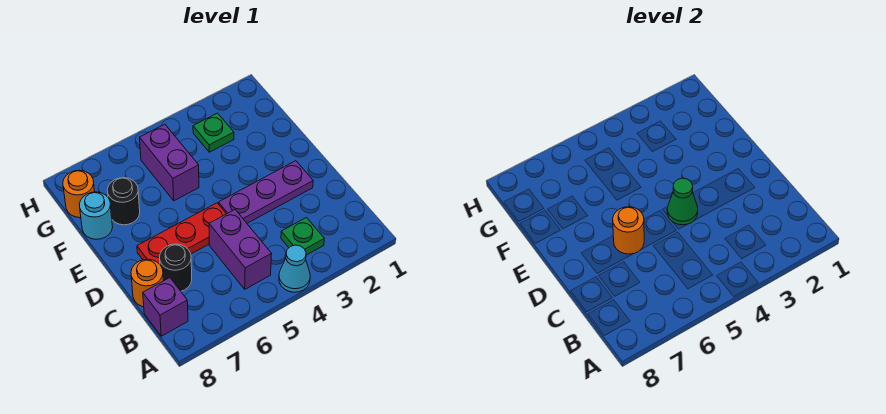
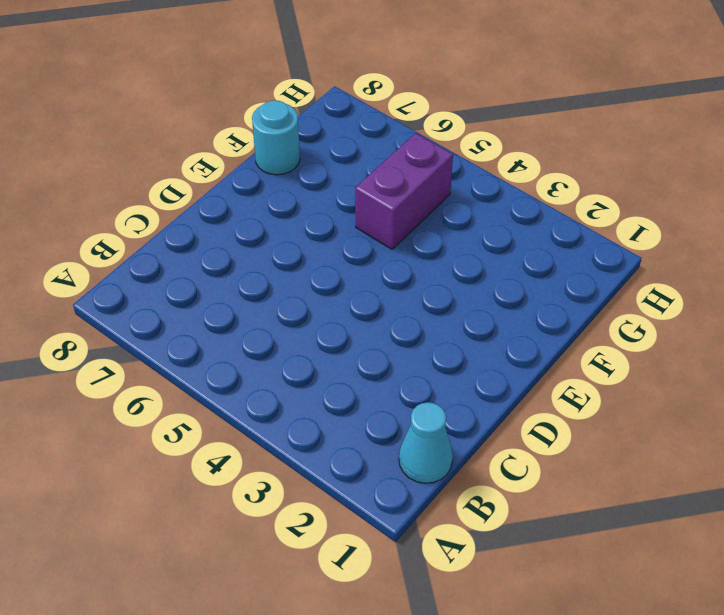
cyan cone B1 level 1 -> cyan cone A4 level 1
none -> green plate B3 level 1
none -> purple brick B5:C5 level 1
none -> purple brick B8 level 1

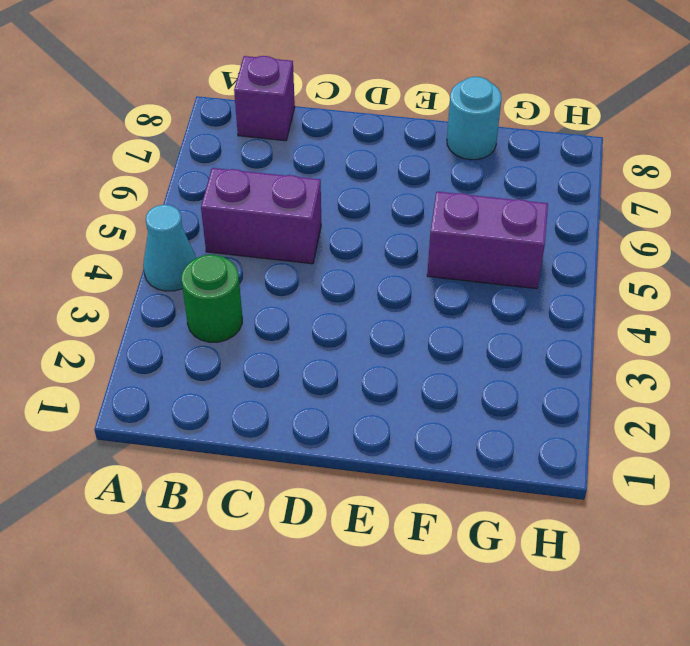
green round brick B3 level 1 -> green plate B3 level 1
none -> black round brick C7 level 1
none -> orange round brick C8 level 1
none -> purple plate D2:D4 level 1

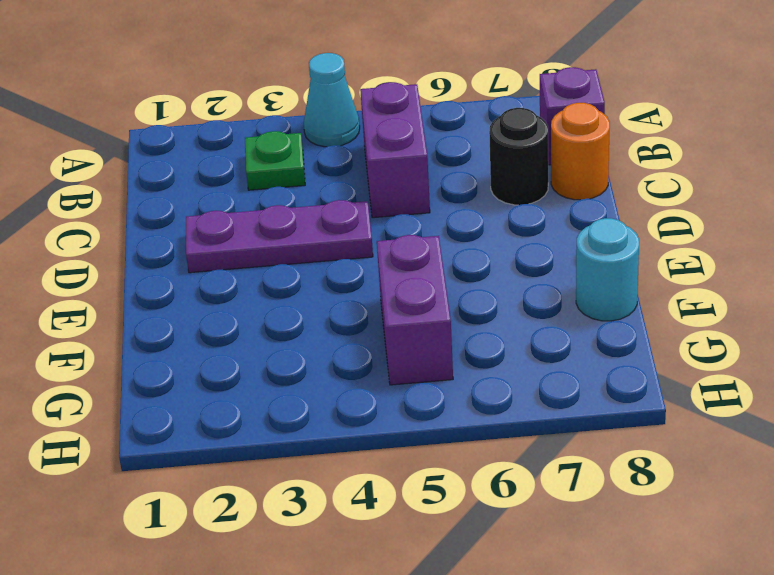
none -> red plate D5:D7 level 1
none -> black round brick F7 level 1
none -> green plate G3 level 1

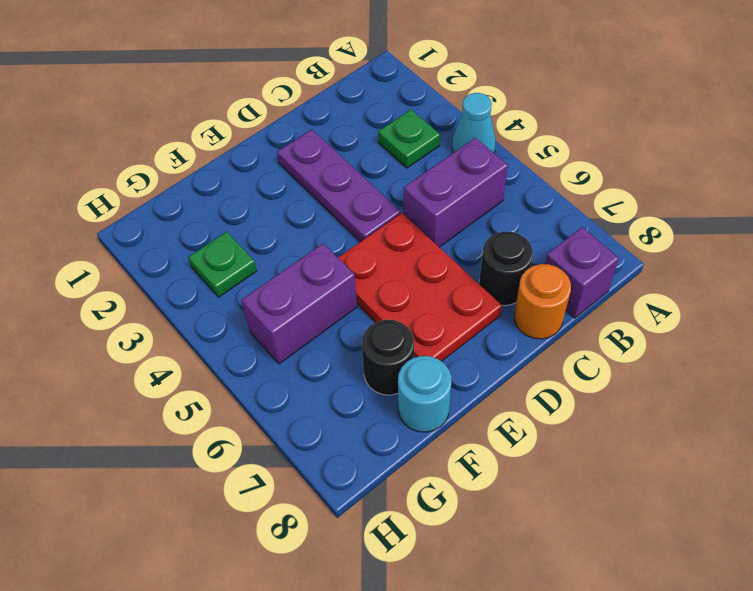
red plate D5:E7 level 1 -> red plate D5:D7 level 1
none -> orange round brick G8 level 1
none -> green cone D4 level 2
none -> orange round brick D6 level 2

